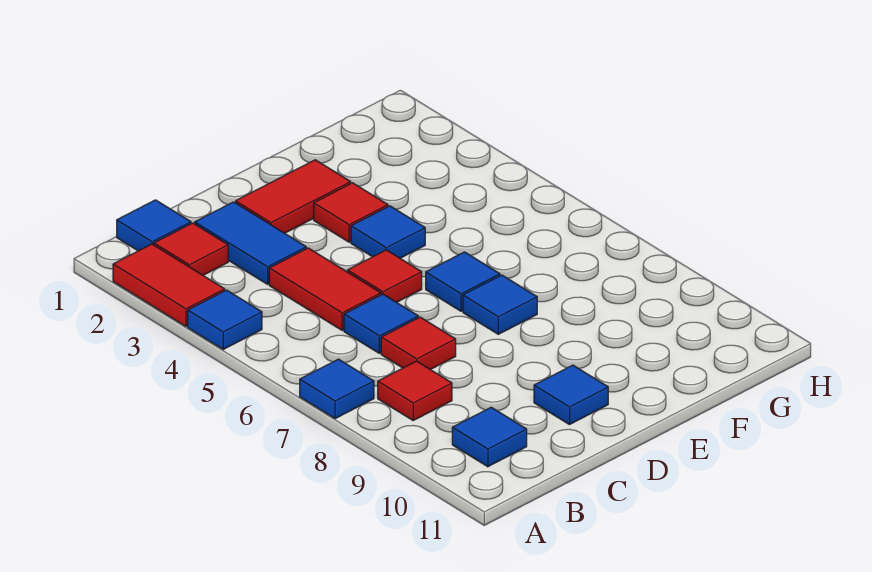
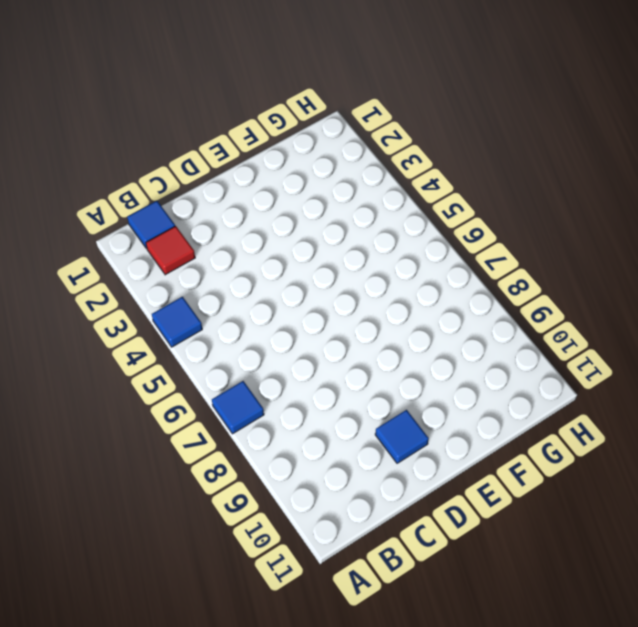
none -> red tile A2:A3 level 1
none -> red tile B8 level 1
none -> blue tile B10 level 1

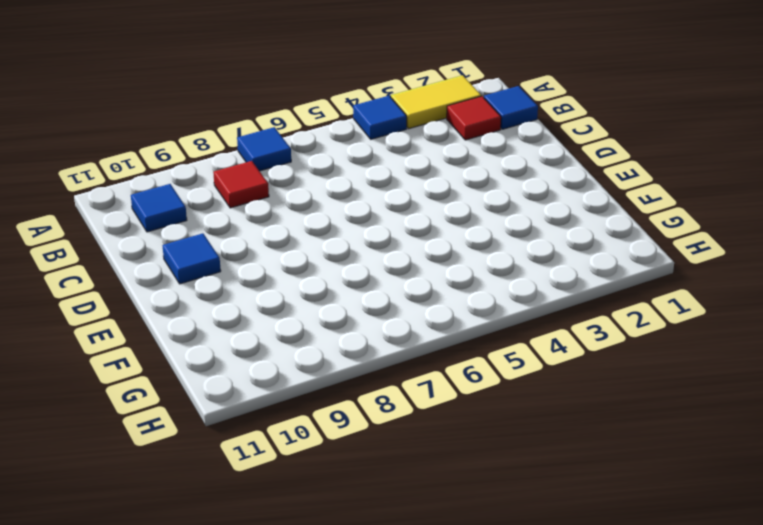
yellow tile A2:A3 level 1 -> red tile A2:A3 level 1
none -> blue tile C2:C3 level 1
none -> red tile C4:C5 level 1
none -> blue tile C6 level 1

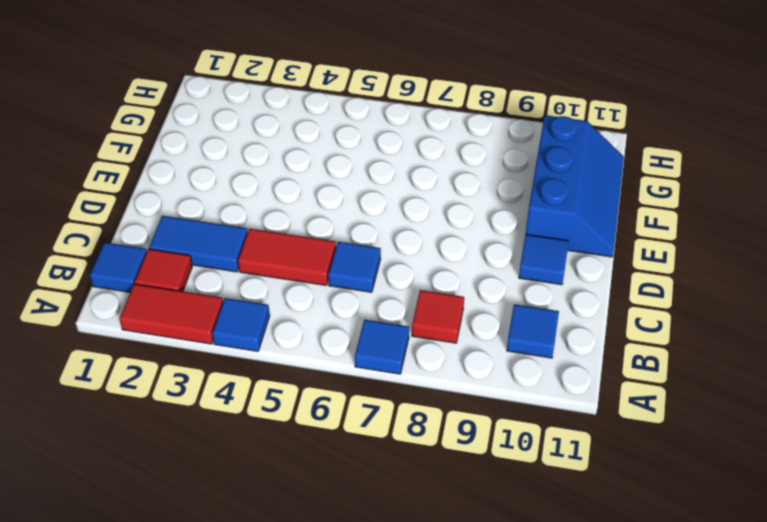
blue slope E10:G11 level 1 top 10 -> none
none -> red tile C7 level 1
none -> red tile D2:E2 level 1
none -> red tile D5 level 1

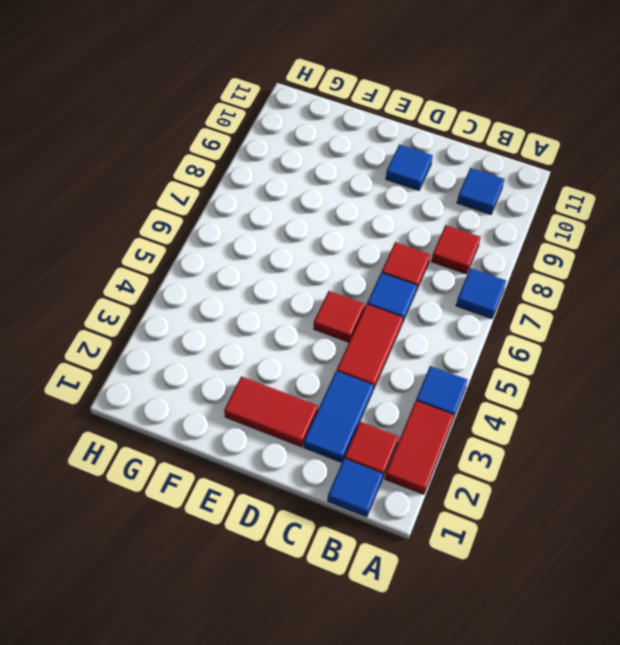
none -> red tile E3 level 1
none -> blue tile E4 level 1
none -> blue tile E6 level 1

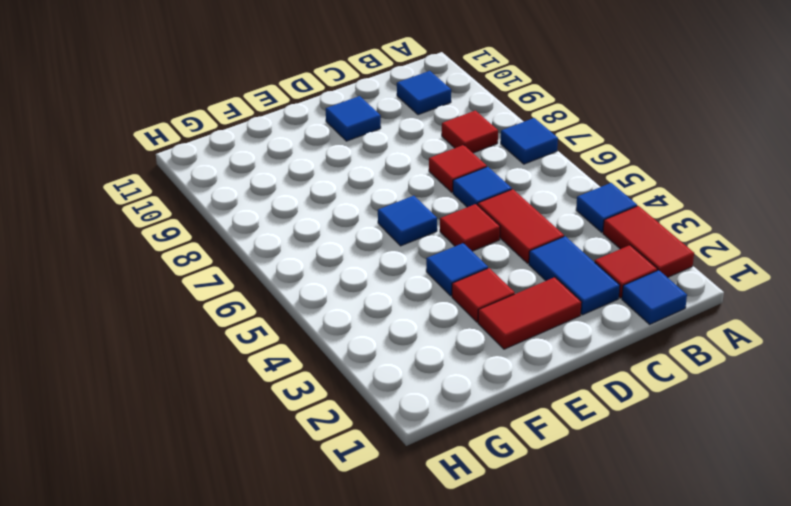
none -> blue tile E7 level 1

